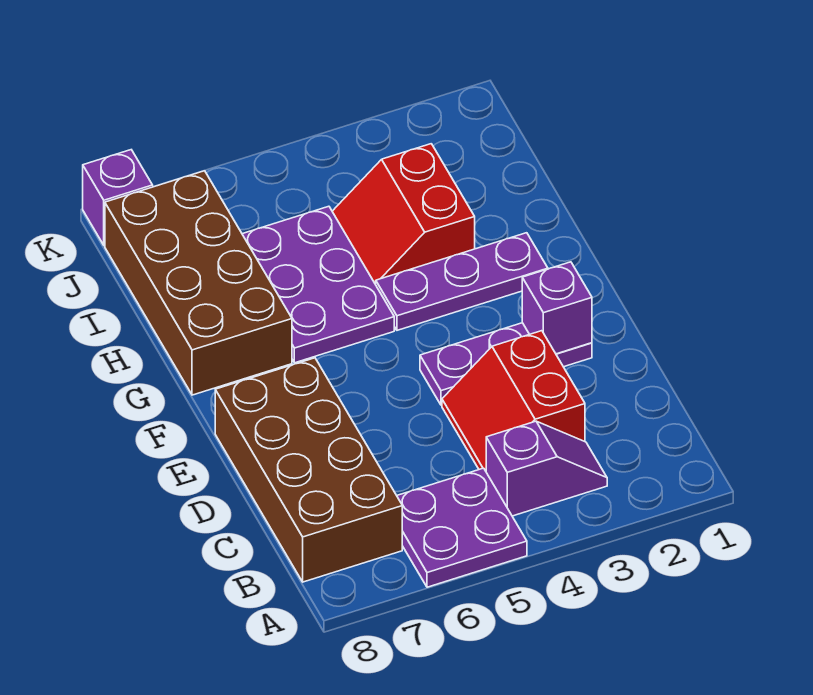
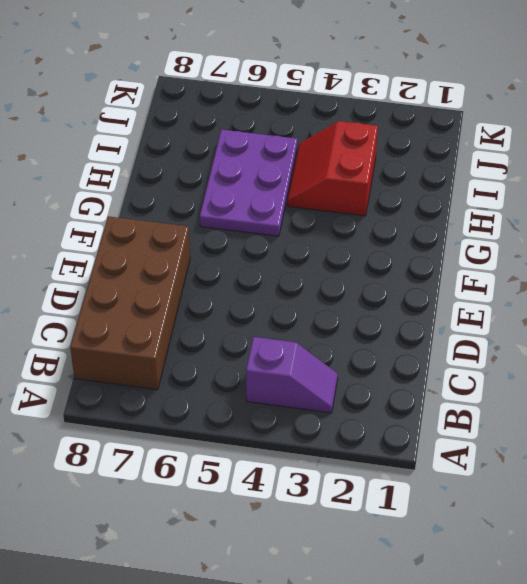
none -> purple plate A5:B6 level 1
none -> red slope C3:D4 level 1 top 3

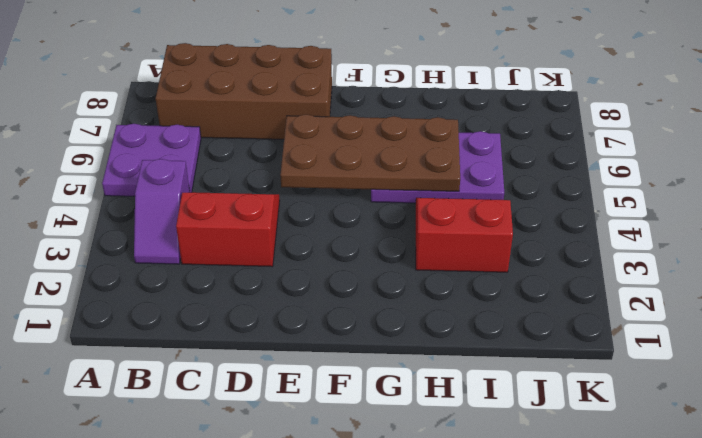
brown plate E5:H6 level 2 -> none
none -> purple plate E2:E4 level 1
none -> purple plate G2:G4 level 1

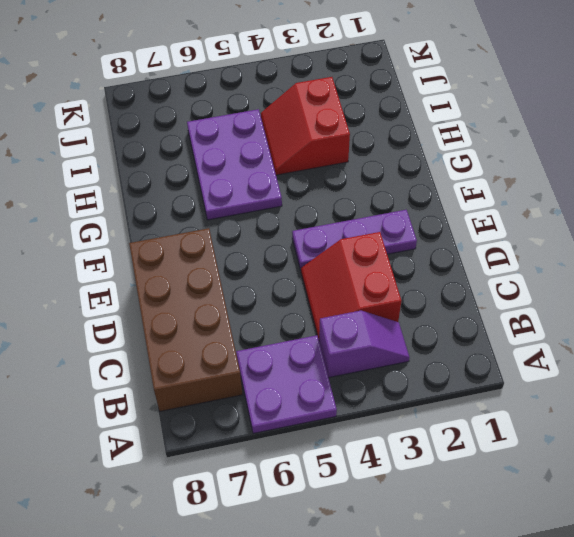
none -> purple plate G2:G4 level 1
none -> brown brick G7:J8 level 1

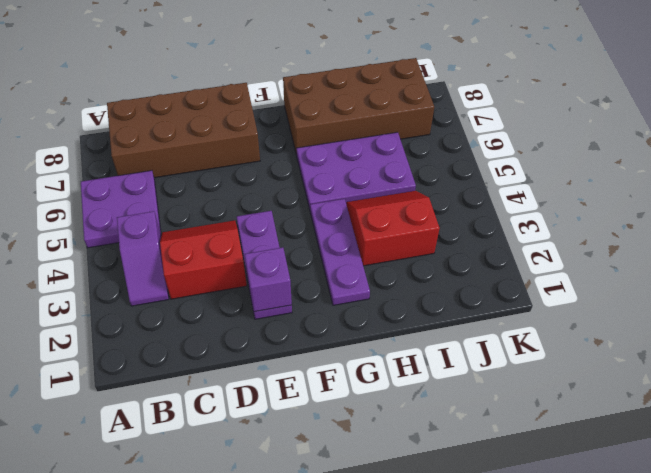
none -> purple brick K8 level 1

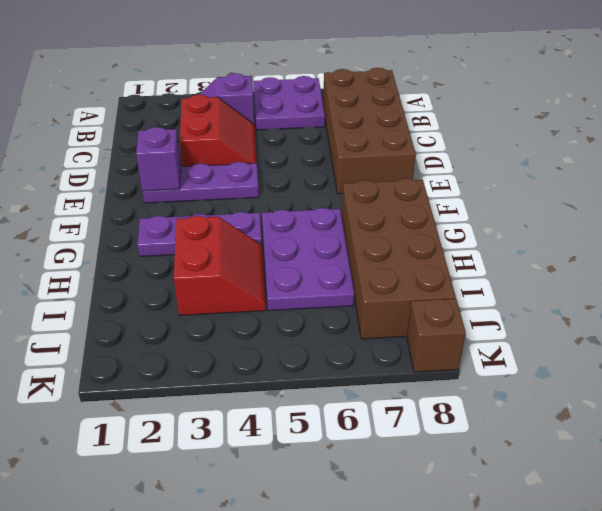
brown brick K8 level 1 -> purple brick K8 level 1

